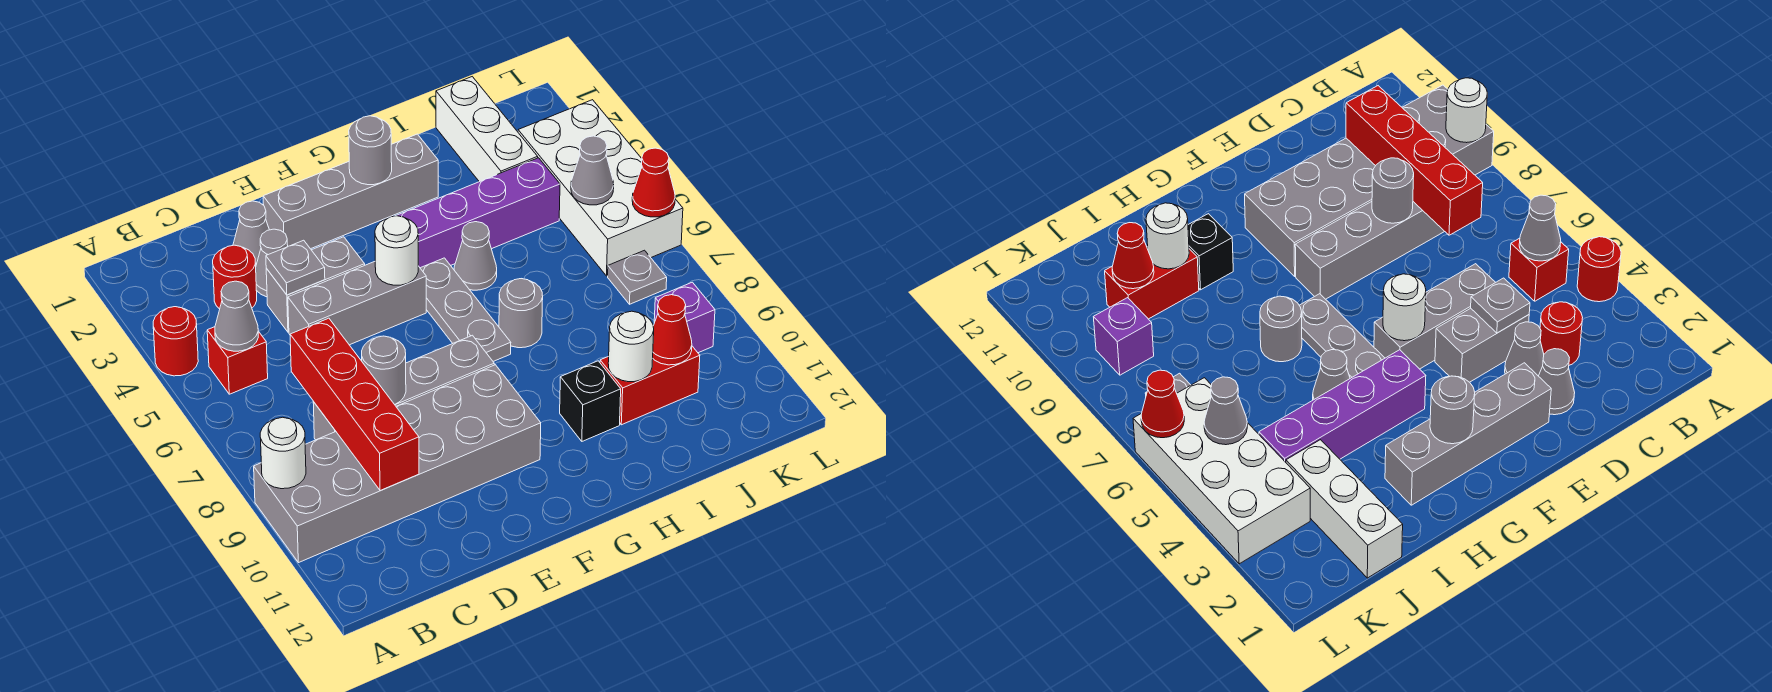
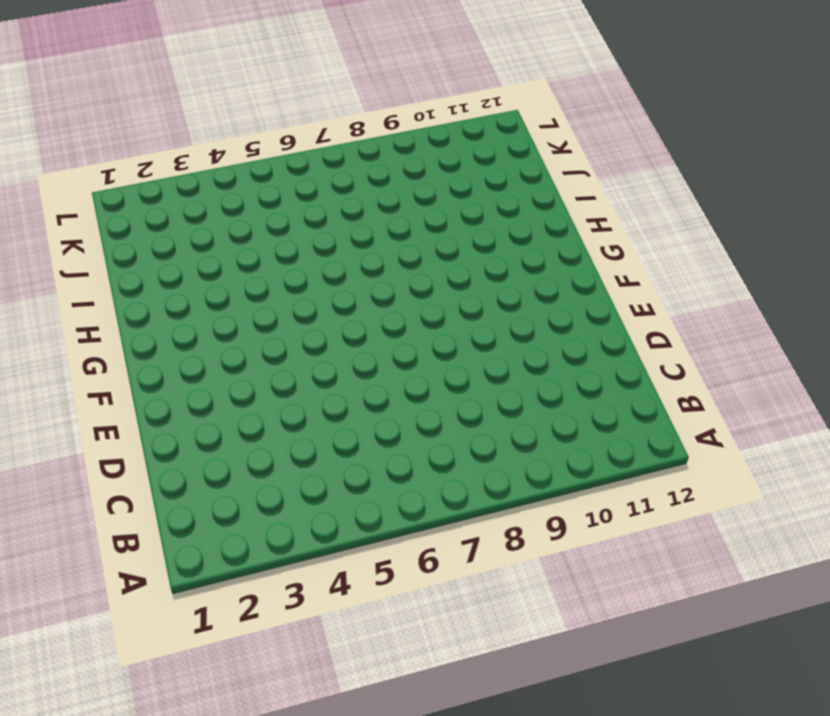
none -> red round brick A4 level 1
none -> grey brick A9:F10 level 1
none -> red brick B5 level 1
none -> red round brick C3 level 1

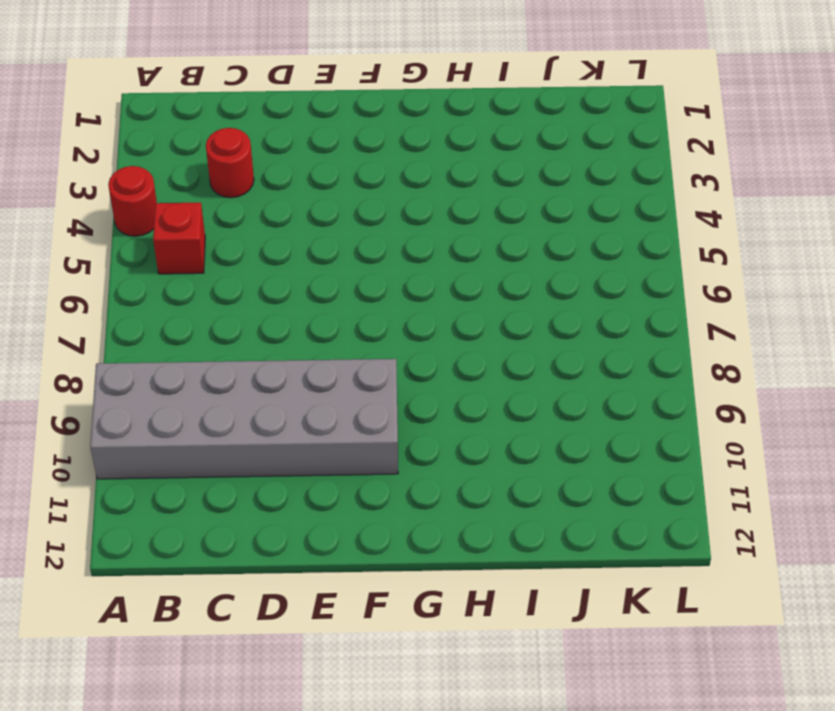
none -> grey brick C8:F8 level 1
none -> grey cone D2 level 1
none -> grey cone D3 level 1
none -> grey brick D4:E4 level 1

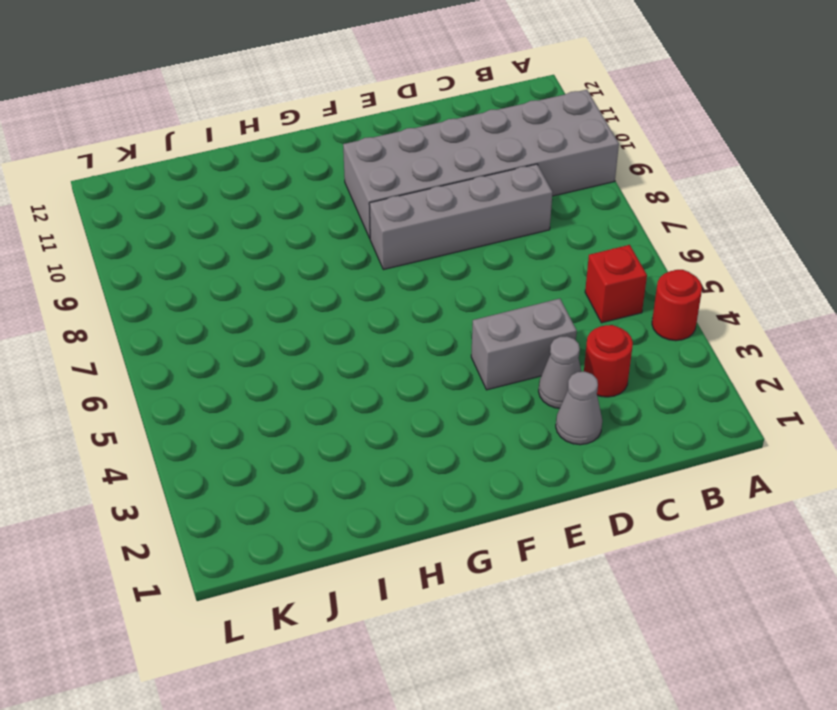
none -> grey brick D5:F5 level 1
none -> grey brick E2:H2 level 1
none -> purple brick G4:J4 level 1
none -> grey plate G5:G7 level 1

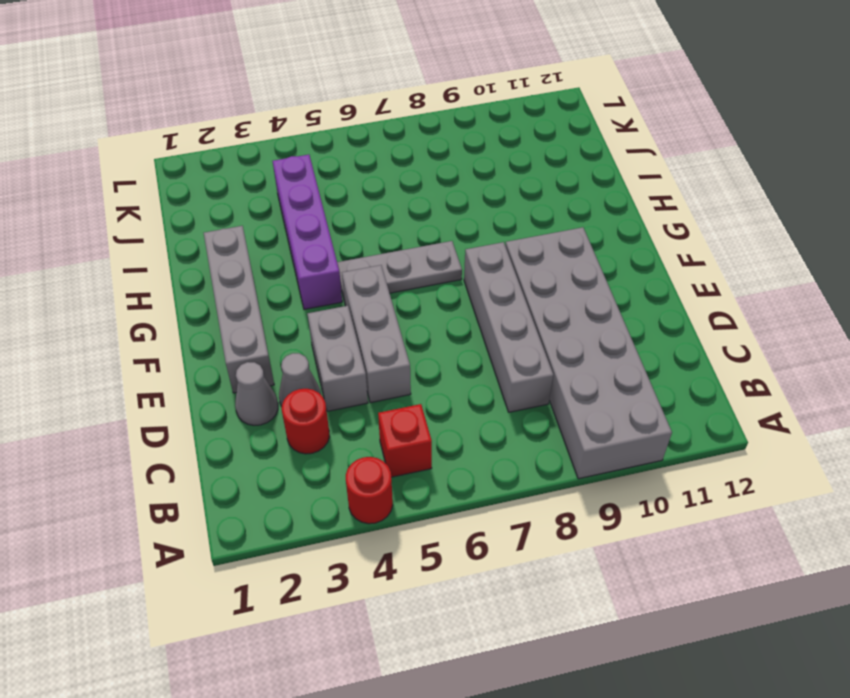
none -> grey cone H5 level 1
none -> grey round brick H7 level 1
none -> black brick H10 level 1
none -> red brick I10:J10 level 1

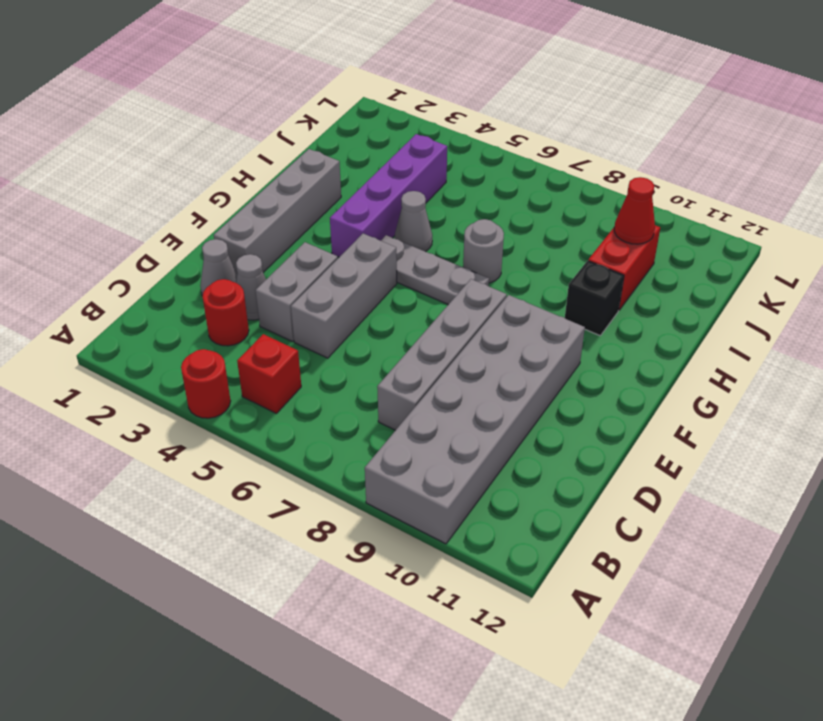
none -> white brick J1:J3 level 1
none -> white brick K3:L6 level 1
none -> grey plate K7 level 1
none -> purple brick K9 level 1

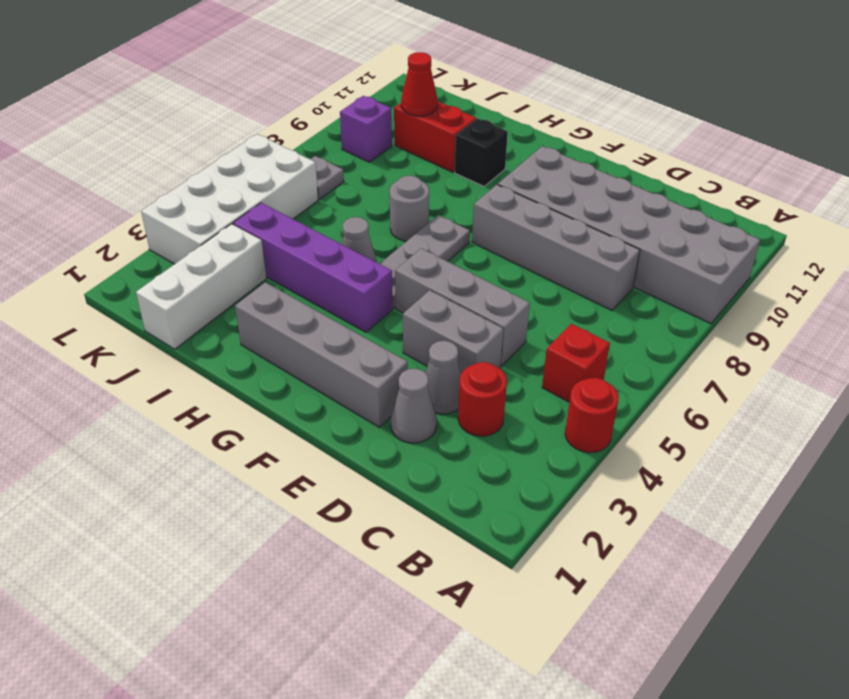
none -> white round brick A9 level 2
none -> grey cone B5 level 2
none -> red brick C7:C10 level 2
none -> grey plate D4 level 2

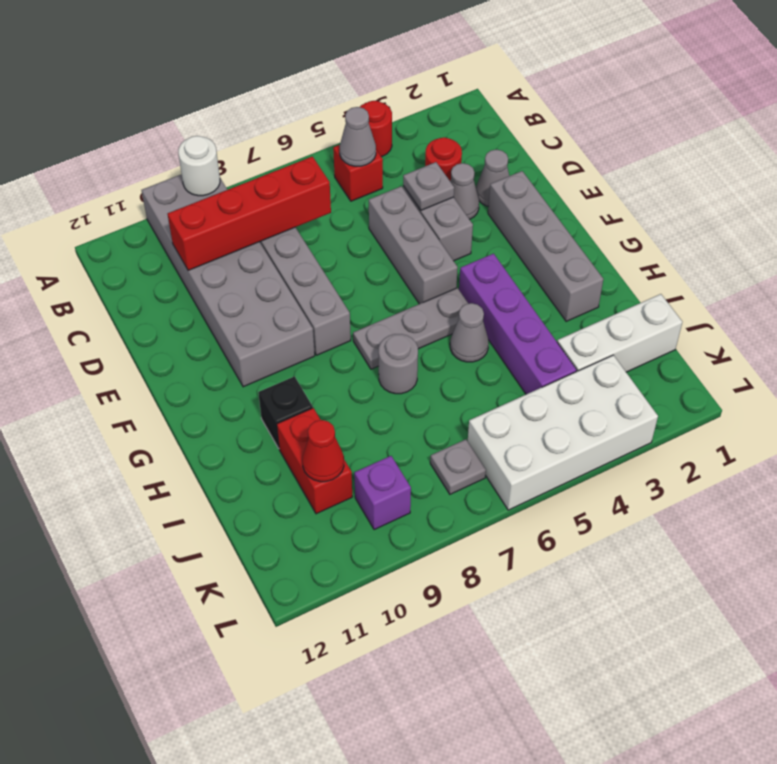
none -> grey round brick D8 level 2
none -> white round brick F5 level 2
none -> grey round brick G2 level 2
none -> white round brick I10 level 2

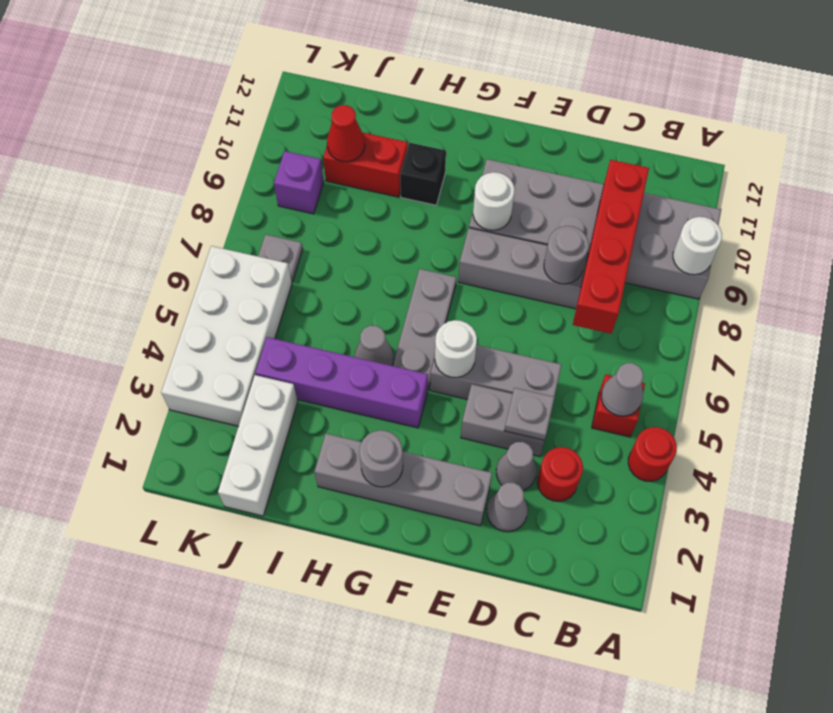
white round brick F9 level 2 -> white round brick I10 level 2
none -> grey round brick H7 level 1
none -> grey cone K5 level 2
none -> red cone L6 level 2

